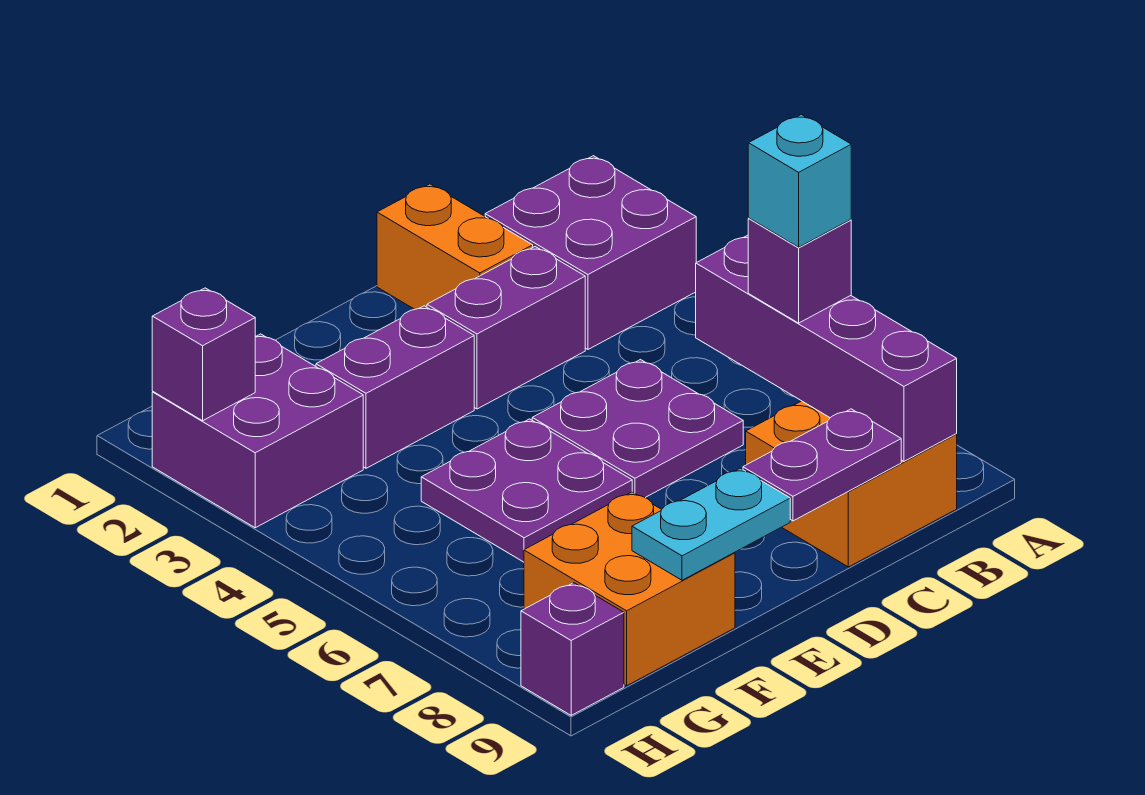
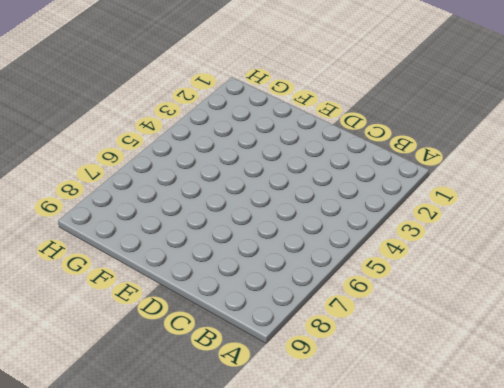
none -> purple brick A2:B3 level 1
none -> orange brick B8:C9 level 1
none -> orange brick C1:C2 level 1

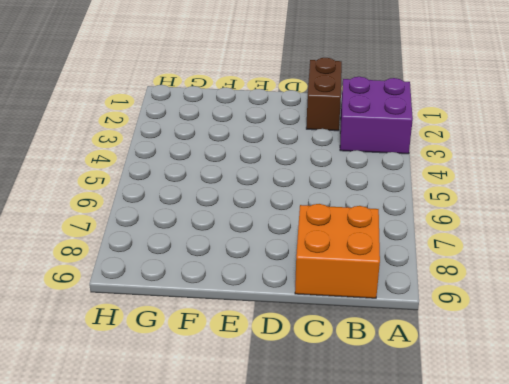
brown brick C1:C2 level 1 -> orange brick C1:C2 level 1
none -> purple brick C3:D3 level 1
none -> purple plate C5:D6 level 1
none -> purple brick E3:F3 level 1

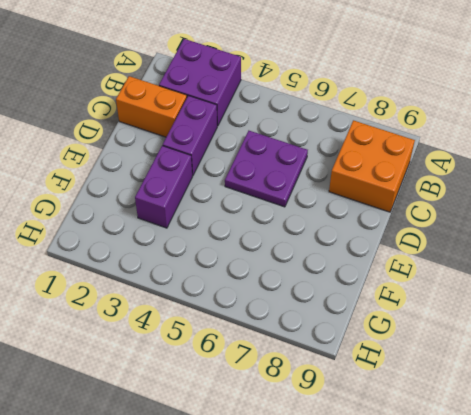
none -> purple plate E5:F6 level 1
none -> orange brick F8:G9 level 1
none -> purple brick G2:H3 level 1

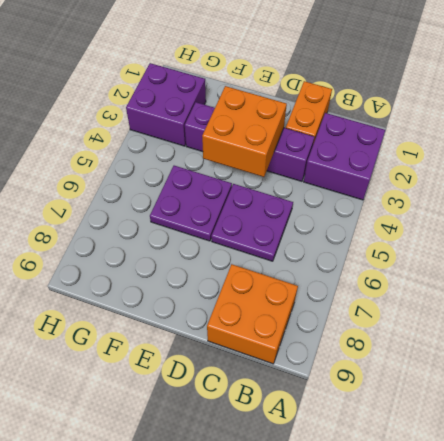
orange brick D3:E4 level 2 -> orange brick F8:G9 level 1
none -> purple brick H9 level 1
none -> purple brick B6:B9 level 2
none -> purple plate C9:D9 level 2

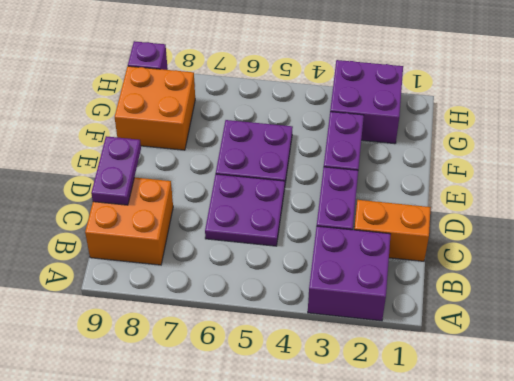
none -> purple brick B6:B9 level 2
none -> cyan plate E9:F9 level 2
none -> purple brick H2 level 2

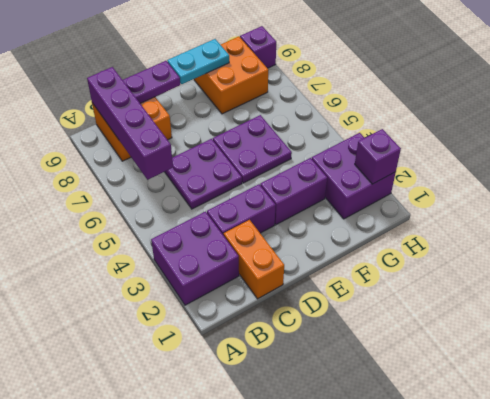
none -> purple brick B7 level 3
none -> cyan brick B7 level 4

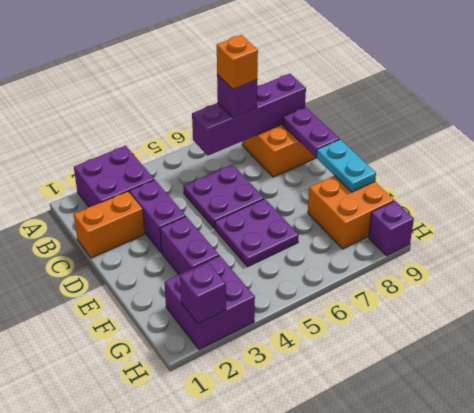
orange brick B7 level 4 -> cyan brick B7 level 4

